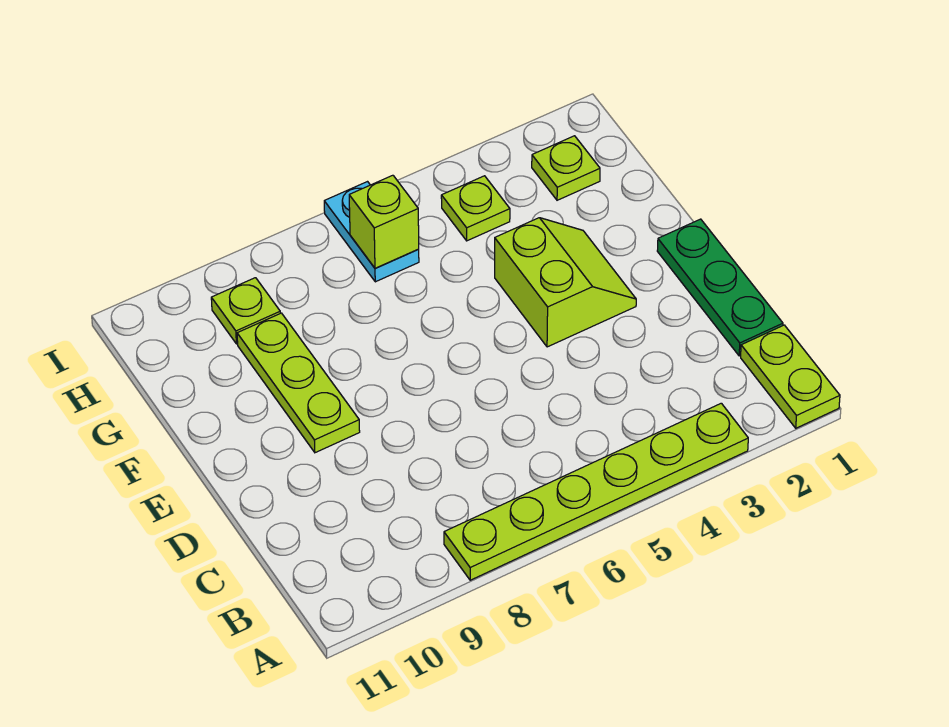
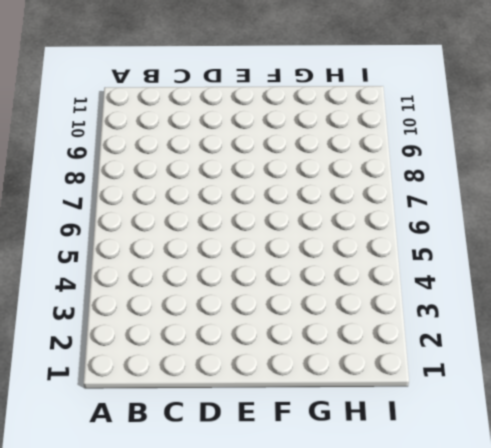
none -> lime plate A1:B1 level 1
none -> lime plate A3:A8 level 1

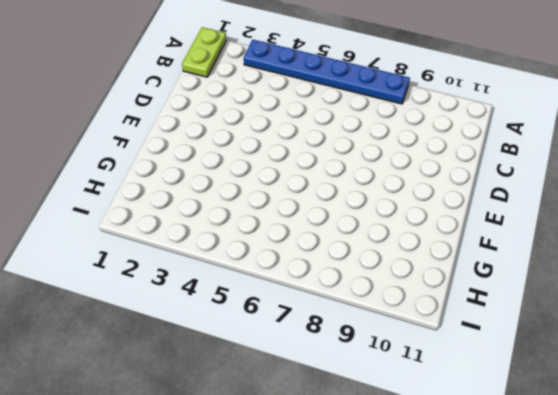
blue plate A3:A8 level 1 -> lime plate A3:A8 level 1
none -> green plate C1:E1 level 1
none -> lime slope E3:F4 level 1 top 4

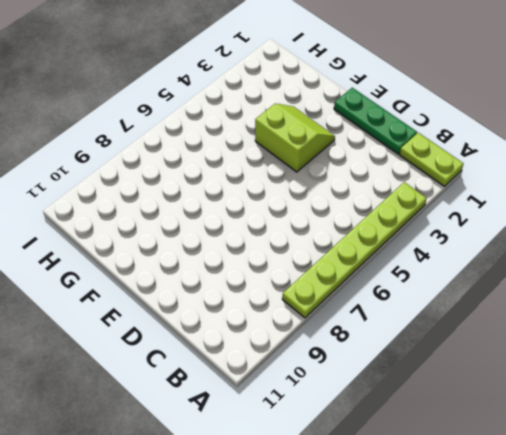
none -> lime plate E9:G9 level 1
none -> lime plate H2 level 1

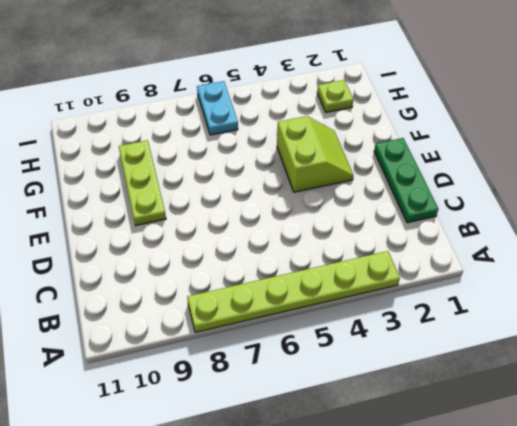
none -> lime plate A1:B1 level 1
none -> lime plate H4 level 1

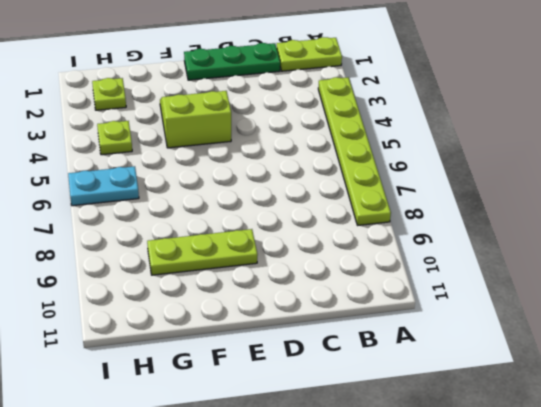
none -> lime plate H9 level 1
none -> lime brick H6 level 2

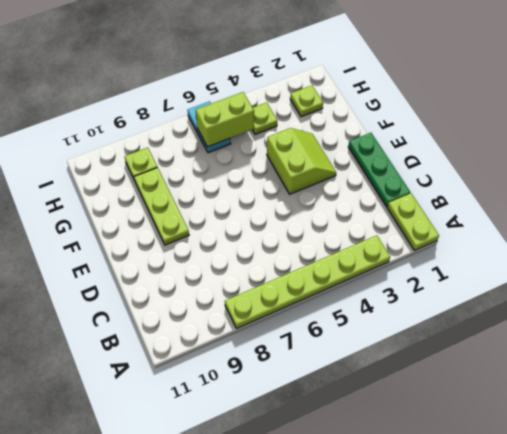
lime brick H5:H6 level 2 -> lime brick H6 level 2

